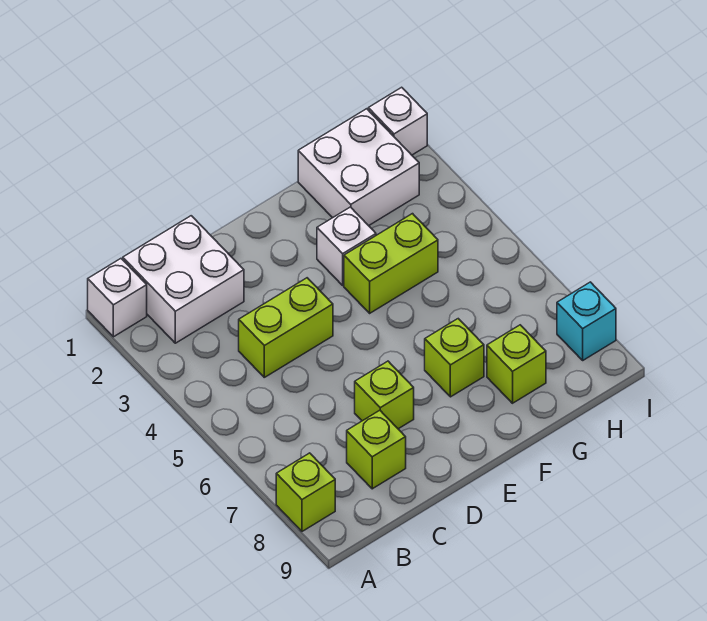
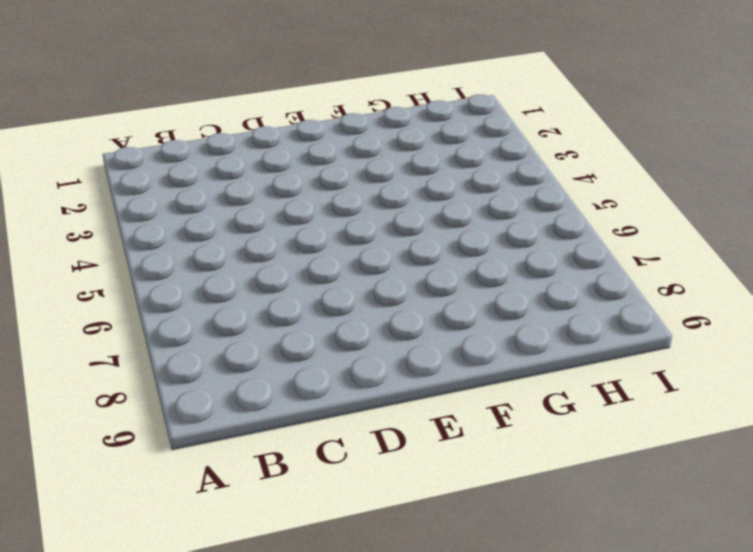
none -> white brick A1 level 1
none -> lime brick A8 level 1
none -> white brick B1:C2 level 1

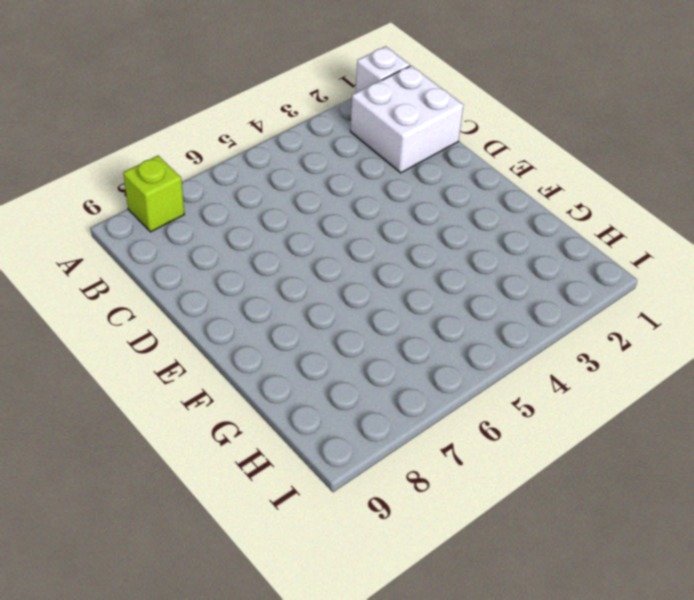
none -> lime brick C4:D4 level 1
none -> lime brick C8 level 1
none -> lime brick D7 level 1

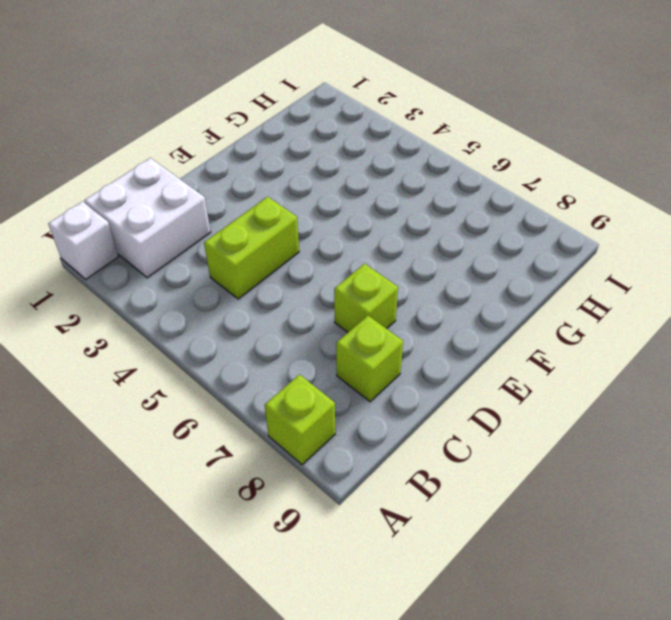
none -> white brick F3 level 1
none -> lime brick F4:G4 level 1
none -> lime brick F7 level 1

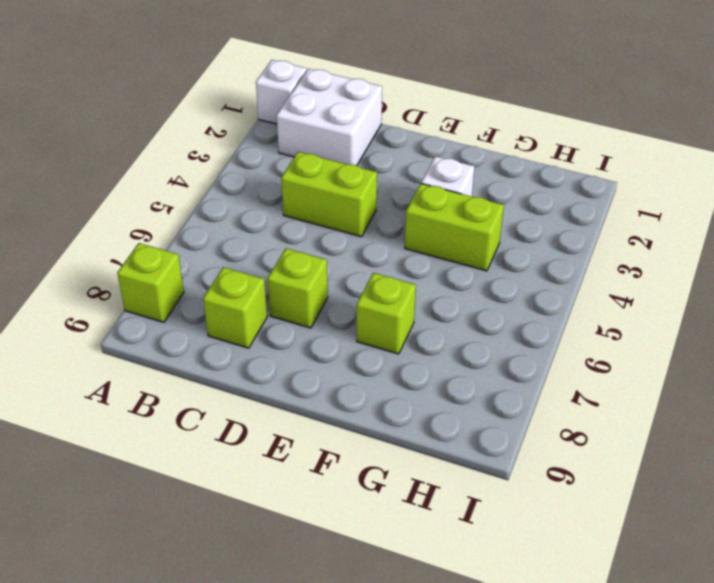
none -> white brick G1:H2 level 1
none -> lime brick G8 level 1
none -> white brick I1 level 1

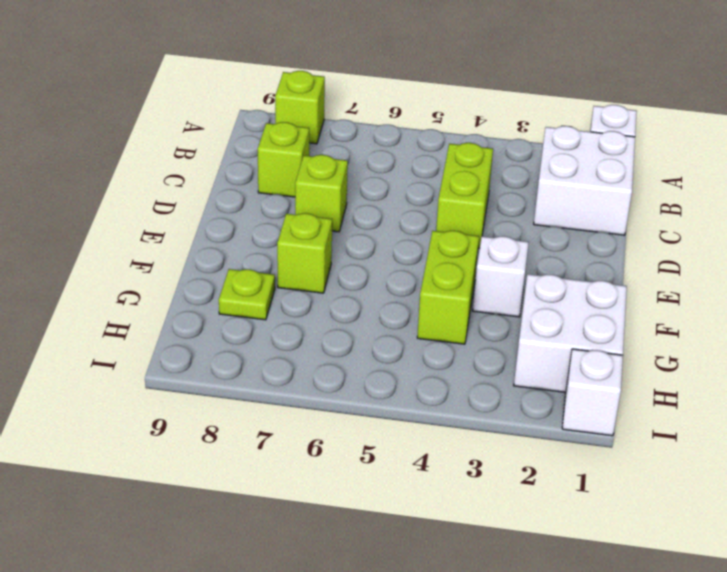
lime plate G8 level 1 -> lime brick G8 level 1
none -> cyan brick I8 level 1

